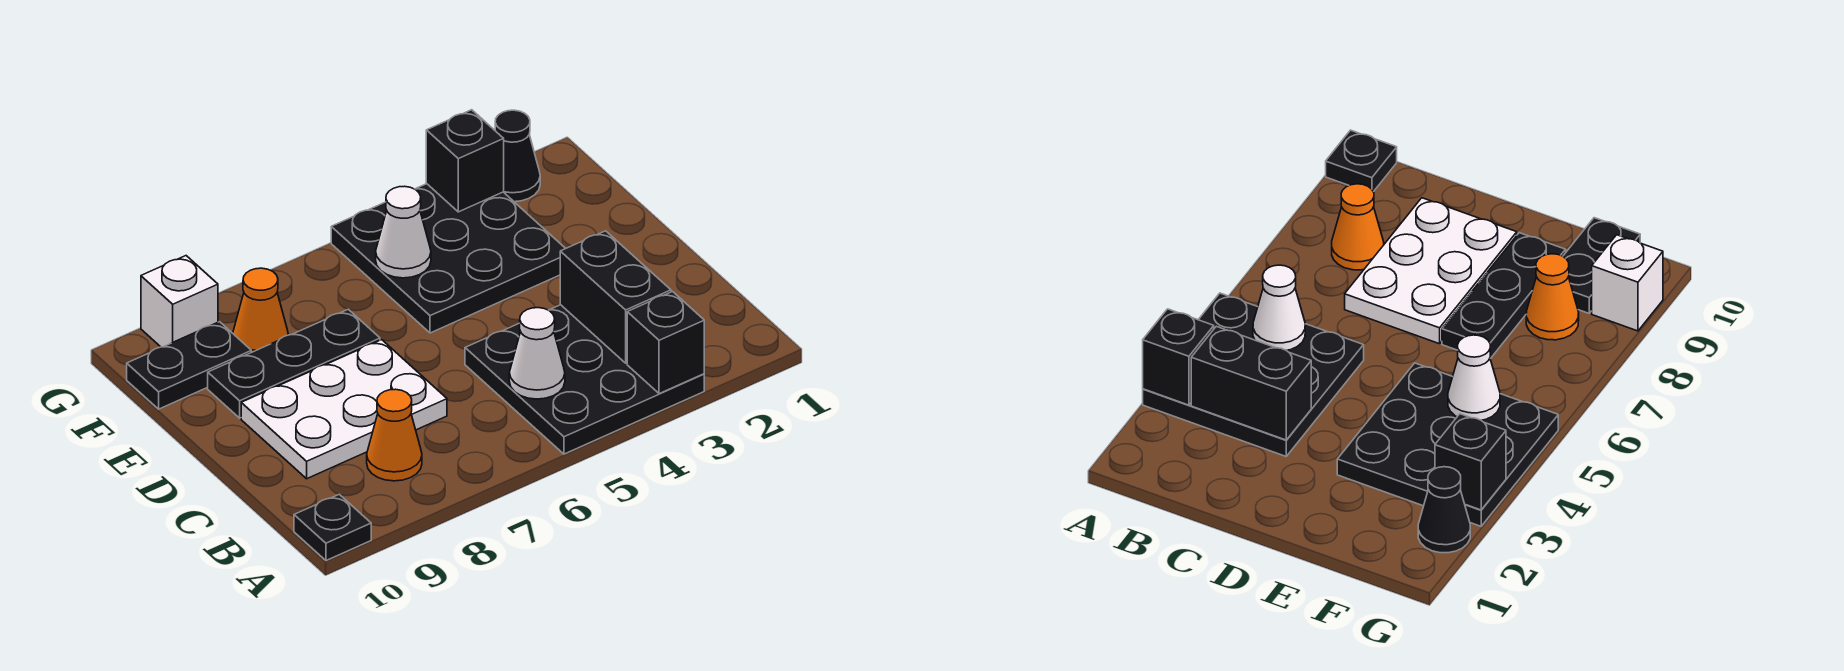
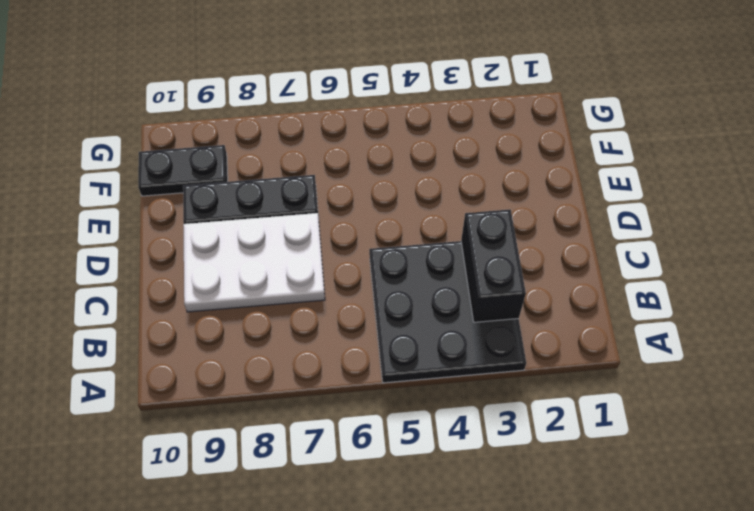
none -> black plate A10 level 1
none -> orange cone B8 level 1
none -> black plate E3:G5 level 1

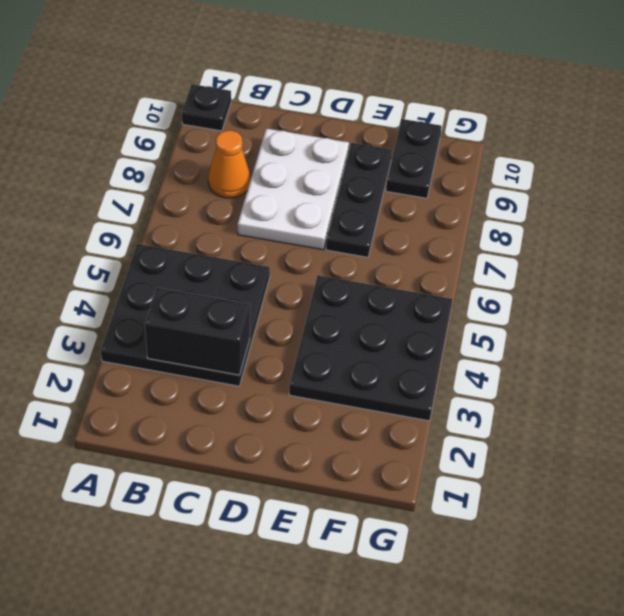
none -> orange cone F8 level 1
none -> black cone G2 level 1
none -> white brick G9 level 1

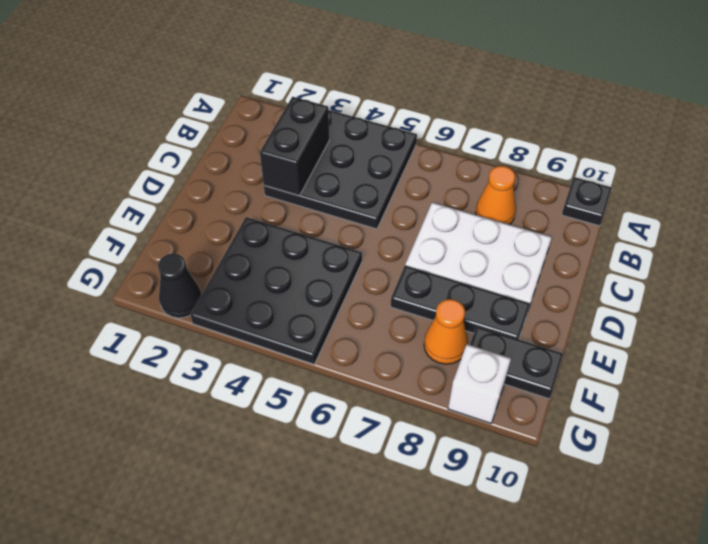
none -> black brick A3 level 2
none -> white cone B5 level 2
none -> white cone F5 level 2

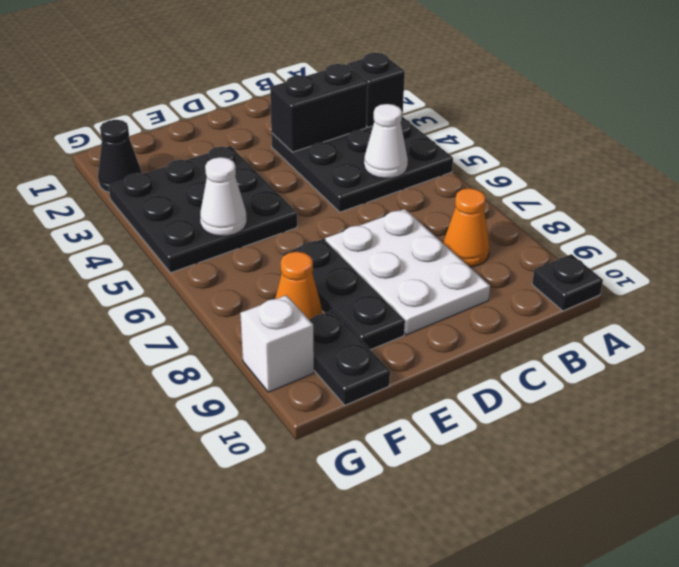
none -> black brick G3 level 2

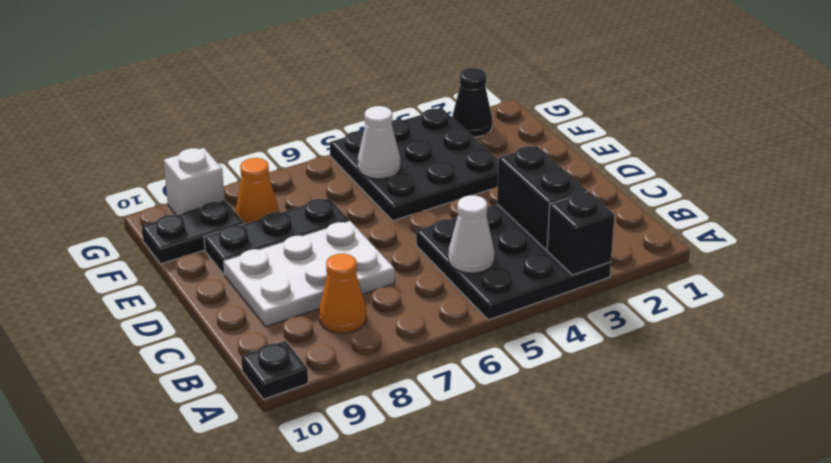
none -> black brick G3 level 2

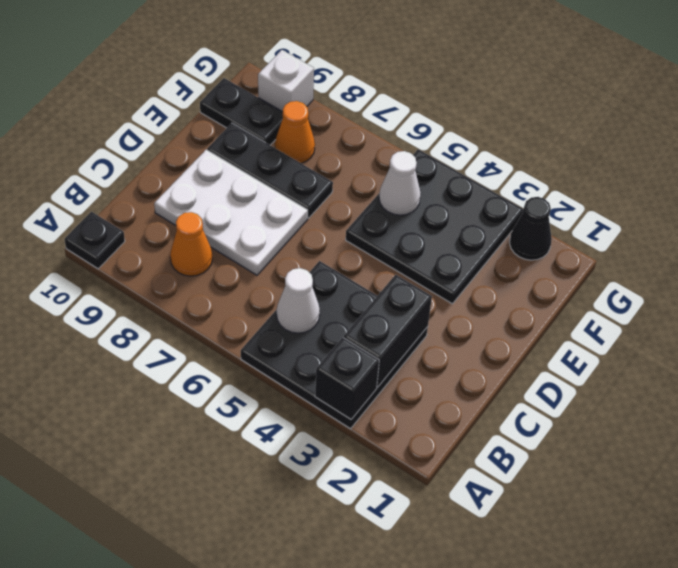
none -> black brick G3 level 2

